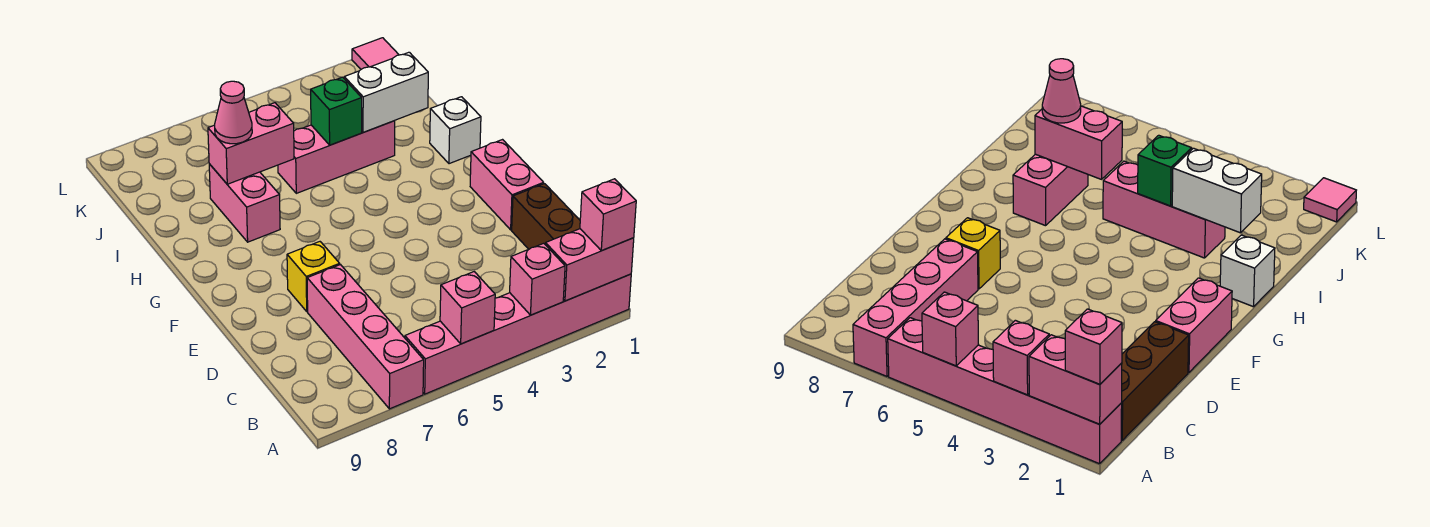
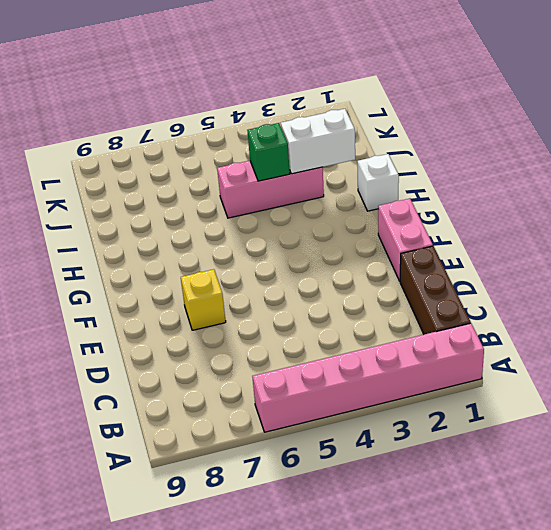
none -> pink brick A7:D7 level 1
none -> pink brick H7:I7 level 1
none -> pink tile L1 level 1

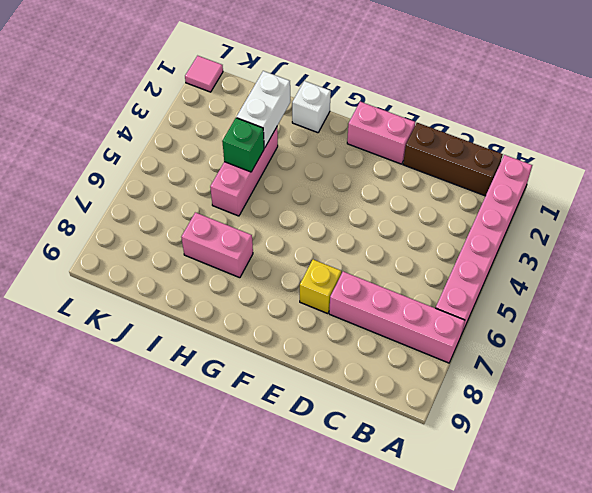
none -> pink brick A1:A2 level 2
none -> pink brick A3 level 2
none -> pink brick A5 level 2

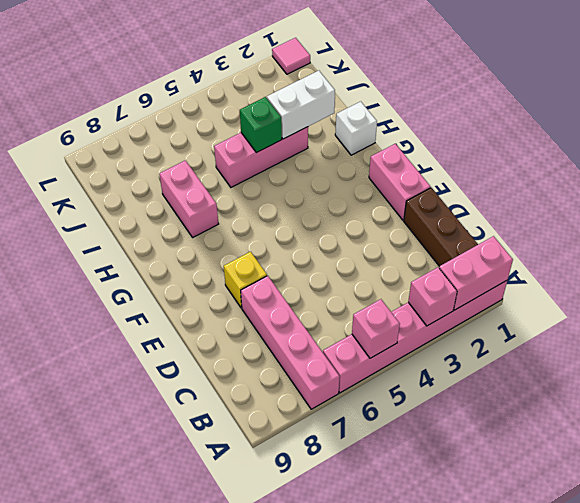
none -> pink brick I6:I7 level 2
none -> pink brick A1 level 3
none -> pink cone I7 level 3

